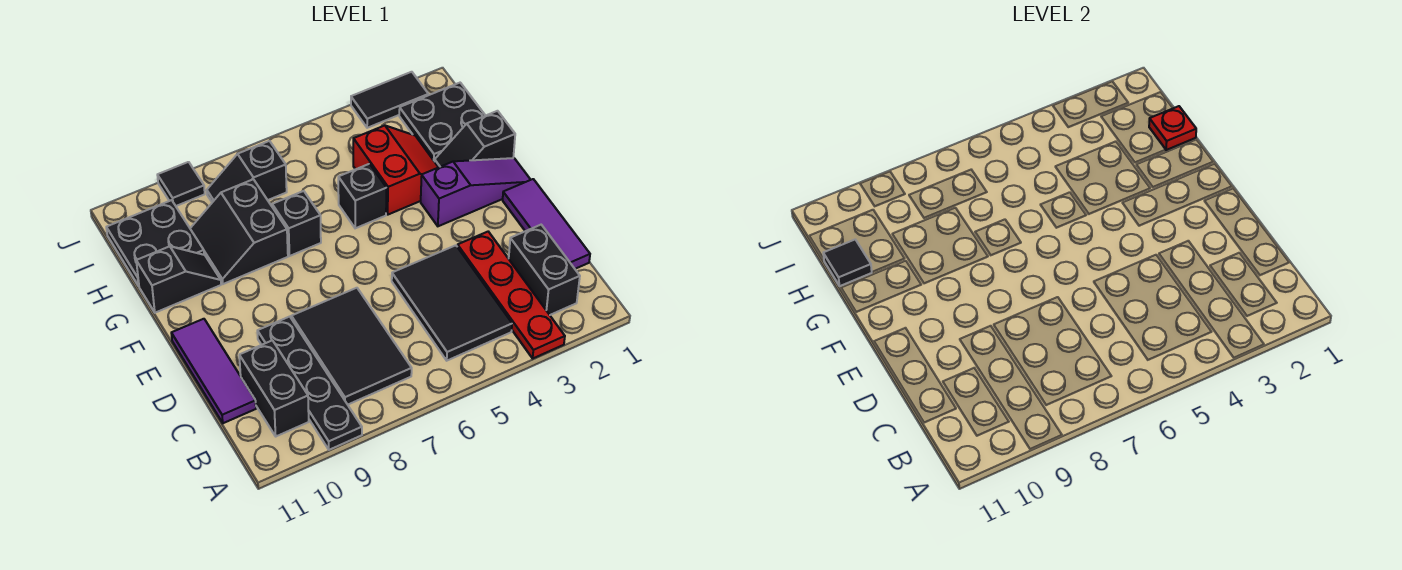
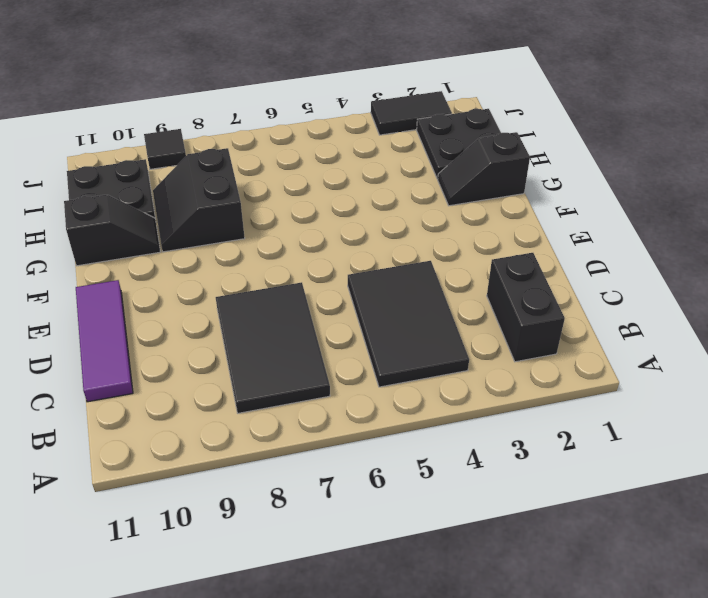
none -> red plate A3:D3 level 1
none -> black plate A9:D9 level 1
none -> black brick B10:C10 level 1

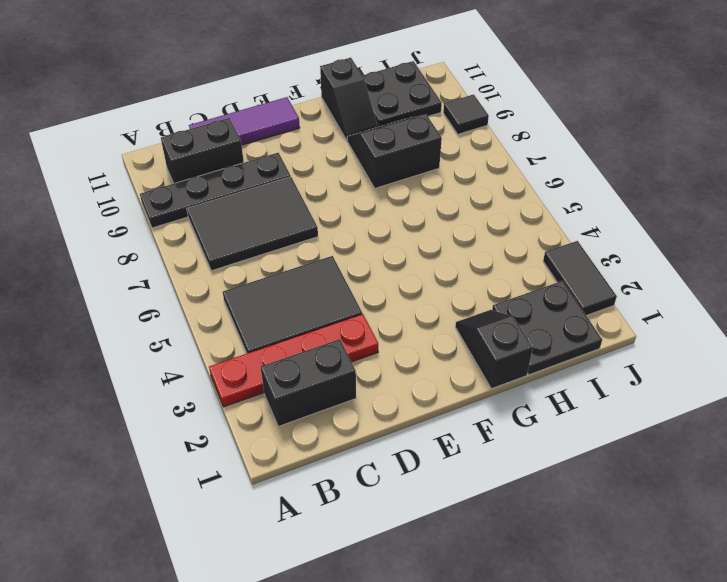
none -> purple tile C1:E1 level 1
none -> purple slope F1:F3 level 1 top 3
none -> red slope G3:H4 level 1 top 4

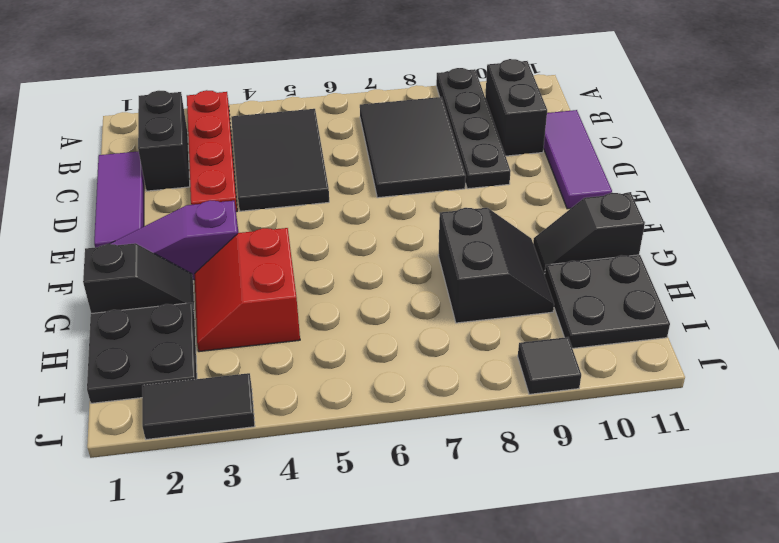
none -> black brick G5 level 1
none -> black brick G7 level 1
none -> black slope I7:I8 level 1 top 7

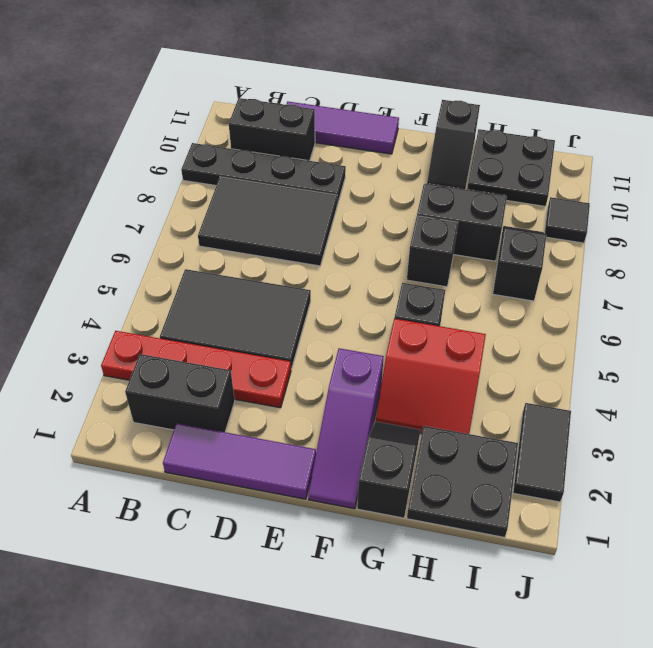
none -> red plate H1 level 2
none -> black tile H11 level 2

